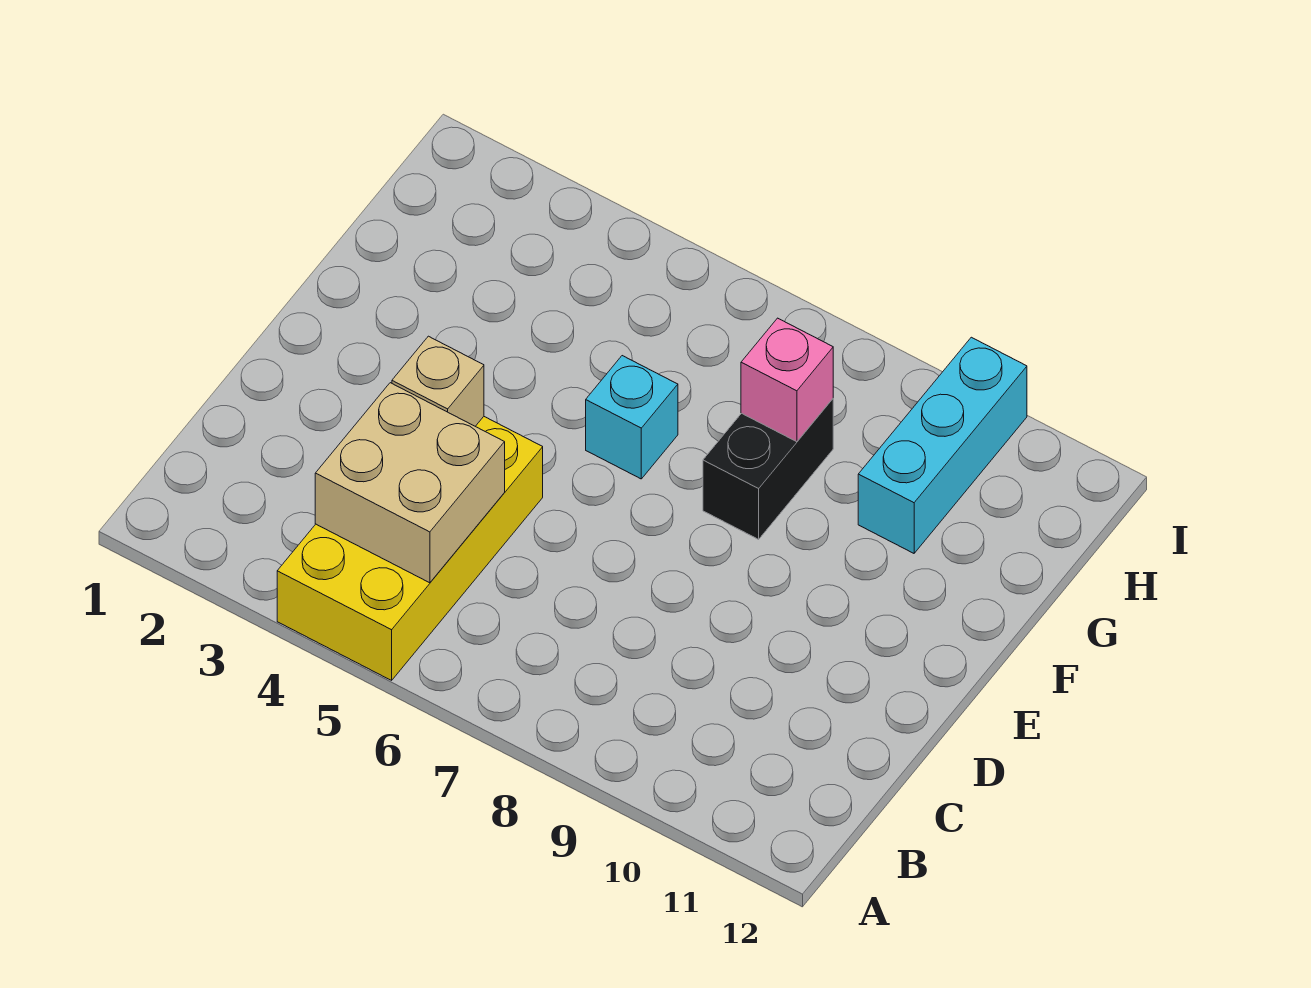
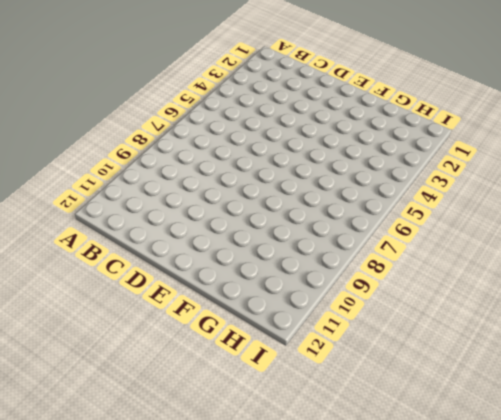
none -> yellow brick A4:D5 level 1
none -> cyan brick F6 level 1

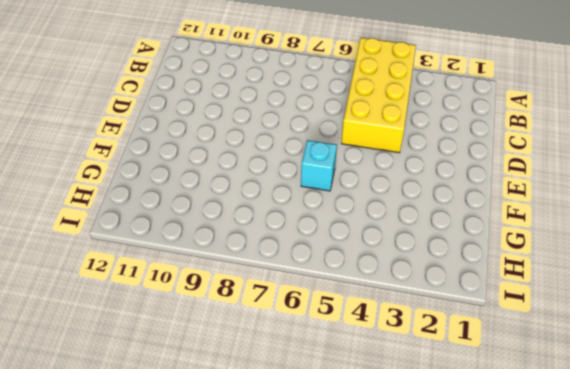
none -> black brick F8:G8 level 1
none -> cyan brick G10:I10 level 1

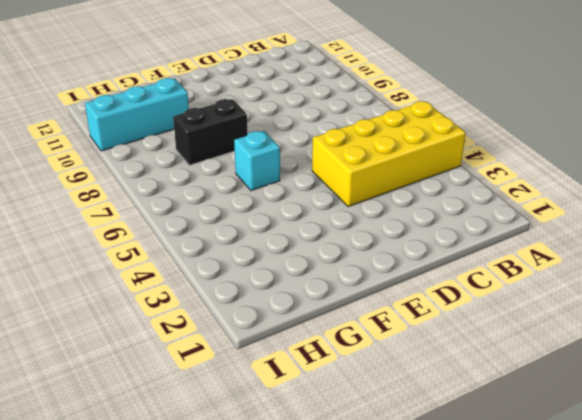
none -> tan brick B4:C5 level 2
none -> tan brick D4 level 2

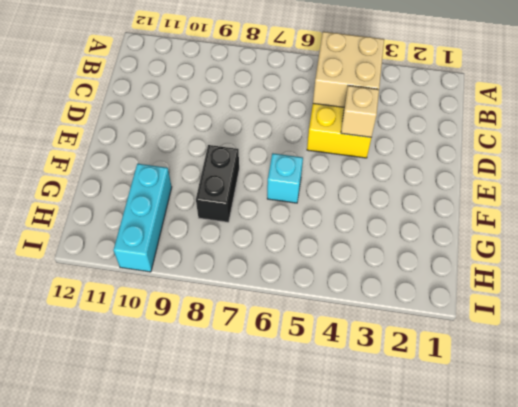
none -> pink brick G8 level 2

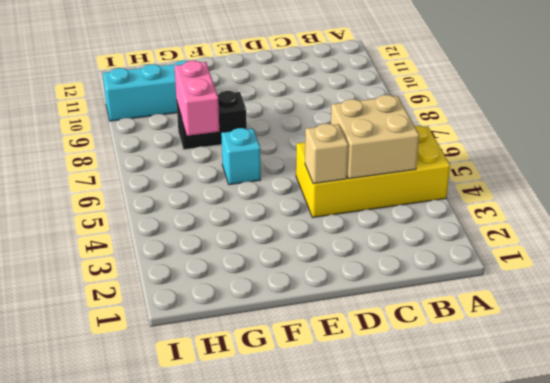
pink brick G7:G8 level 2 -> pink brick G8 level 2

